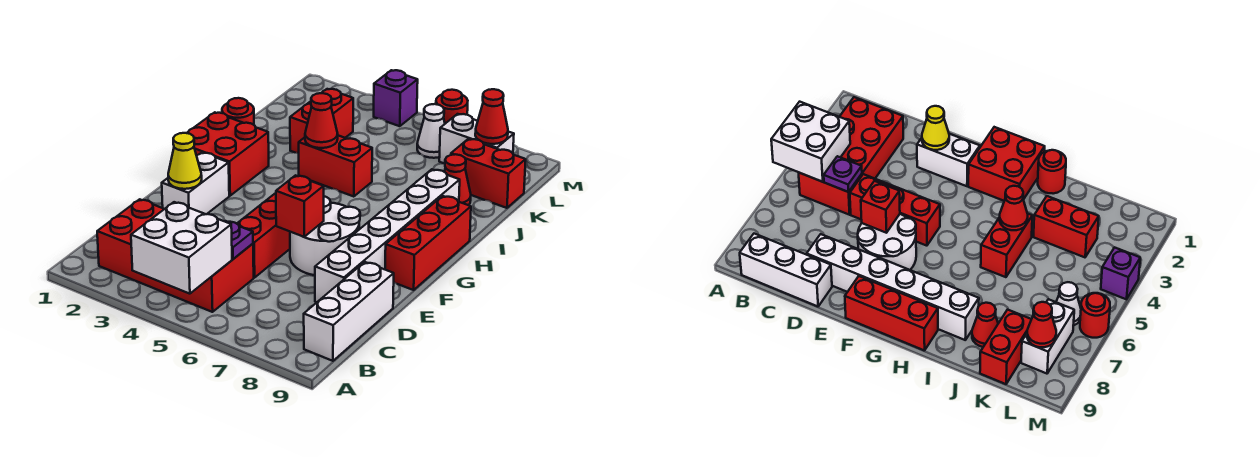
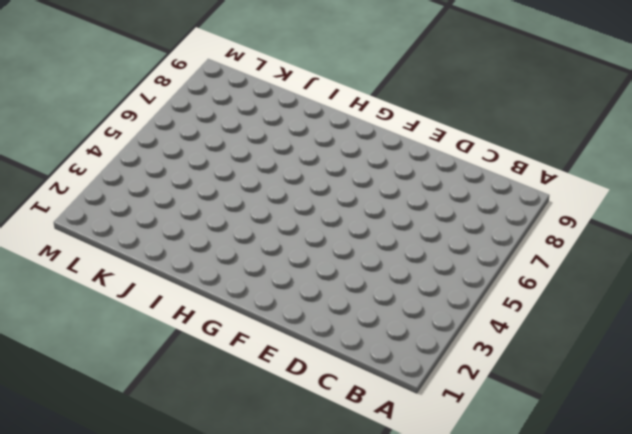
none -> red brick B2:C5 level 1
none -> white brick B9:D9 level 1
none -> red brick D5:F5 level 1

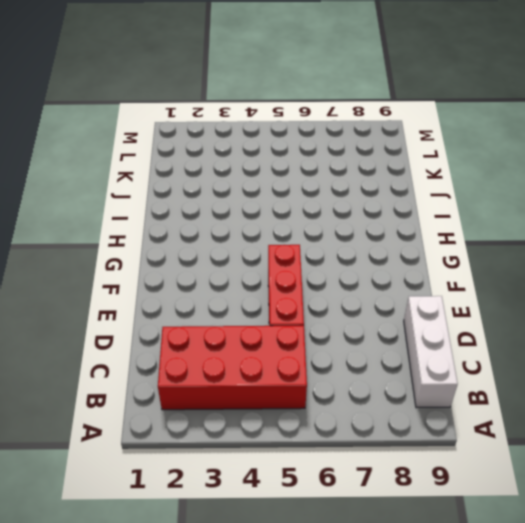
none -> white brick D8:I8 level 1
none -> white brick E2:F2 level 1
none -> white round brick E6:F7 level 1

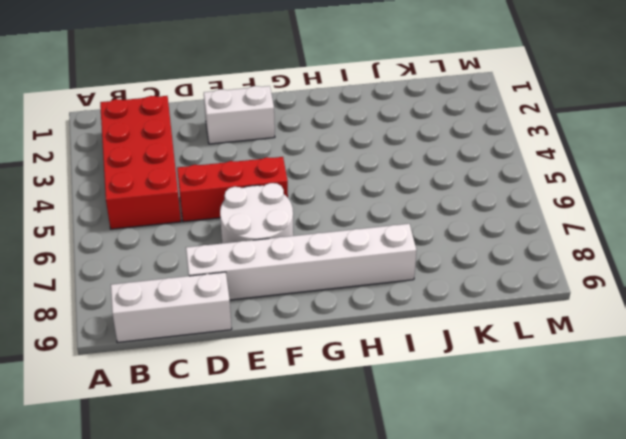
none -> red brick F9:H9 level 1
none -> red brick G1:H2 level 1
none -> red round brick I1 level 1

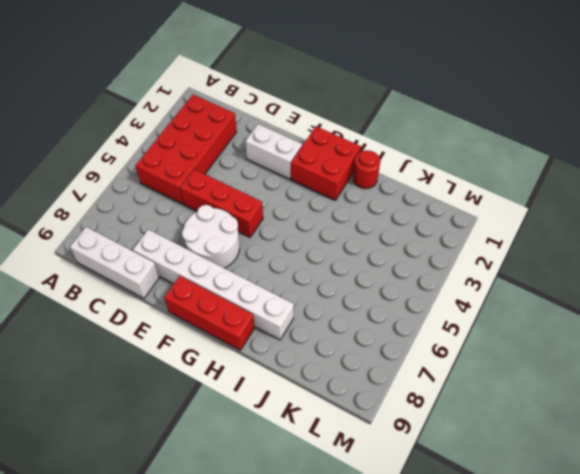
none -> red brick I4:I5 level 1
none -> red brick J3:K3 level 1
none -> red cone J8 level 1

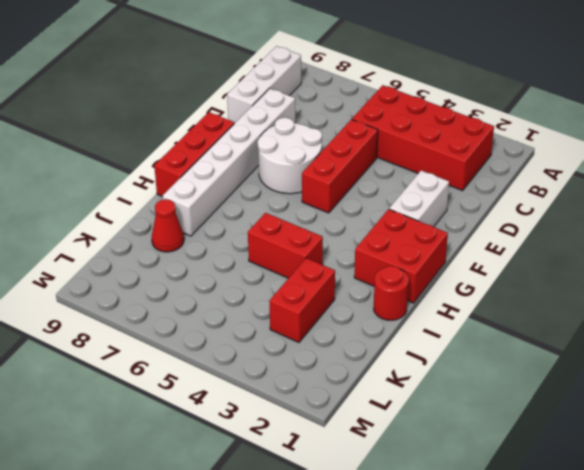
none -> red brick K8:K9 level 1
none -> white cone L6 level 1
none -> white brick L7:L8 level 1

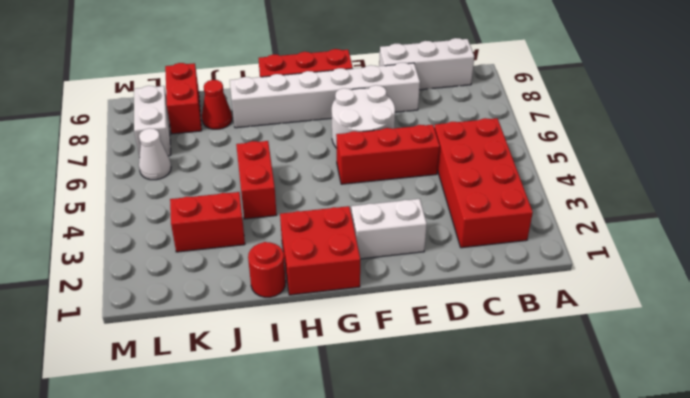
none -> purple brick M4 level 1
none -> red round brick M6 level 1
none -> white brick A4:B5 level 2

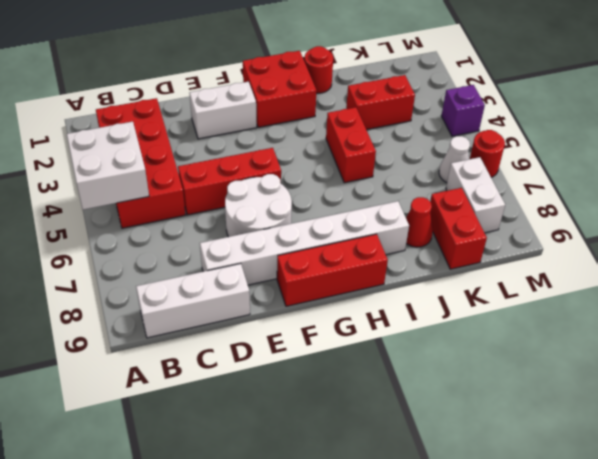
none -> purple plate C5 level 2
none -> yellow cone E2 level 2
none -> red brick E6 level 2

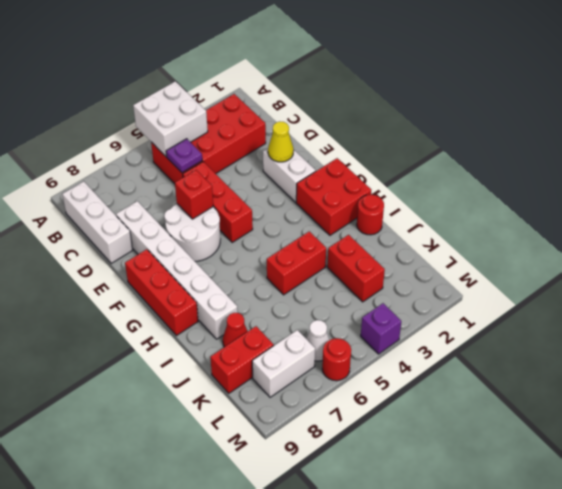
none -> red cone I4 level 2
none -> red cone L8 level 2

